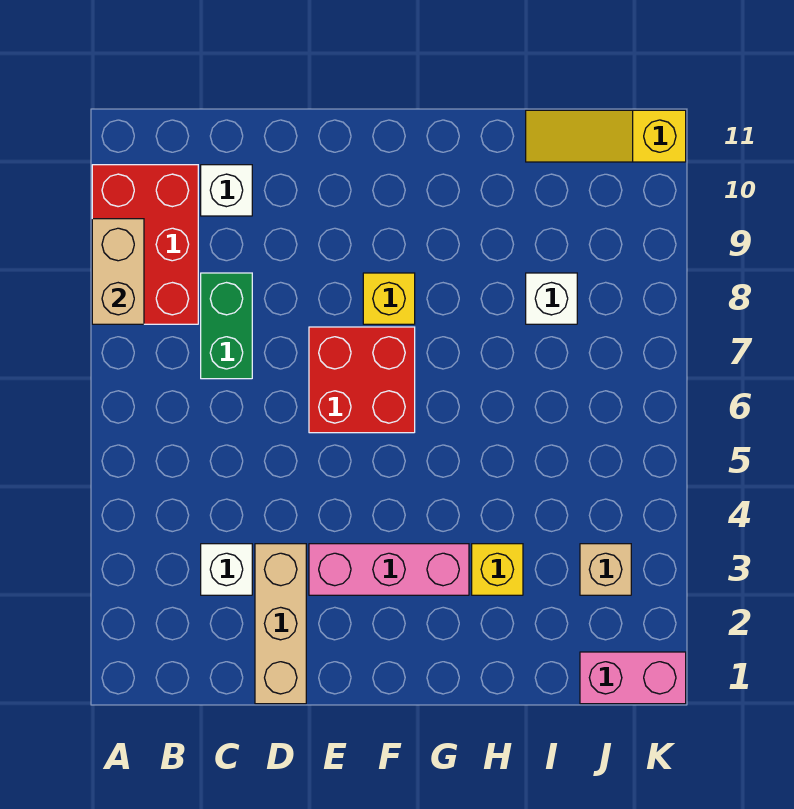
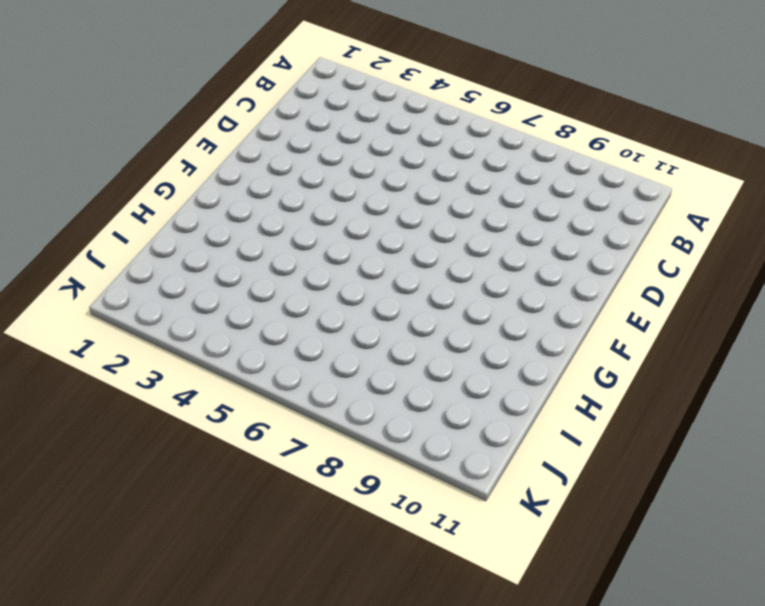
none -> red brick A8:B10 level 1
none -> white brick C3 level 1
none -> green brick C7:C8 level 1

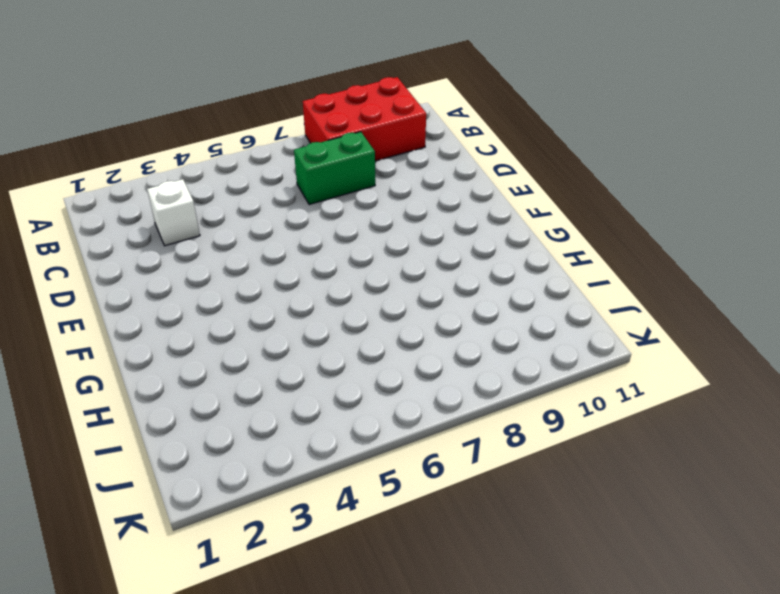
none -> white brick C10 level 1
none -> tan brick D1:D3 level 1
none -> pink brick E3:G3 level 1

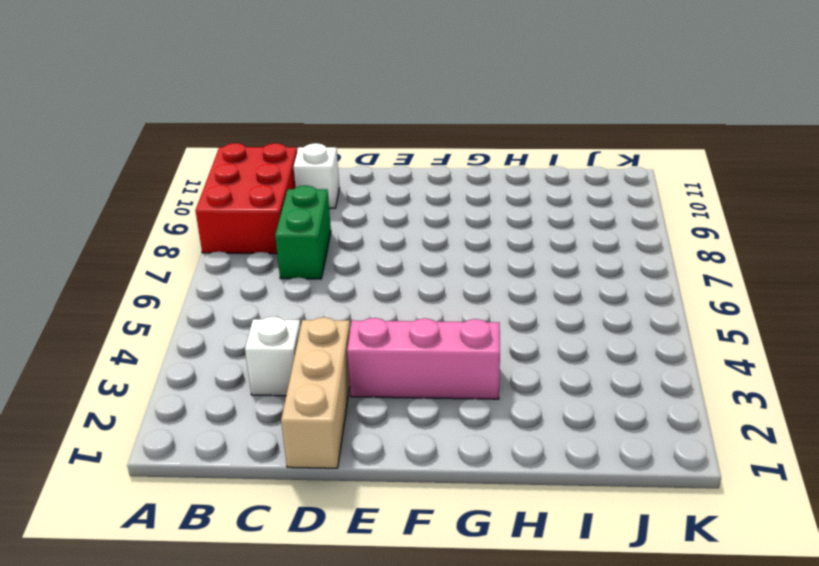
none -> red brick E6:F7 level 1
none -> yellow brick F8 level 1
none -> yellow brick H3 level 1

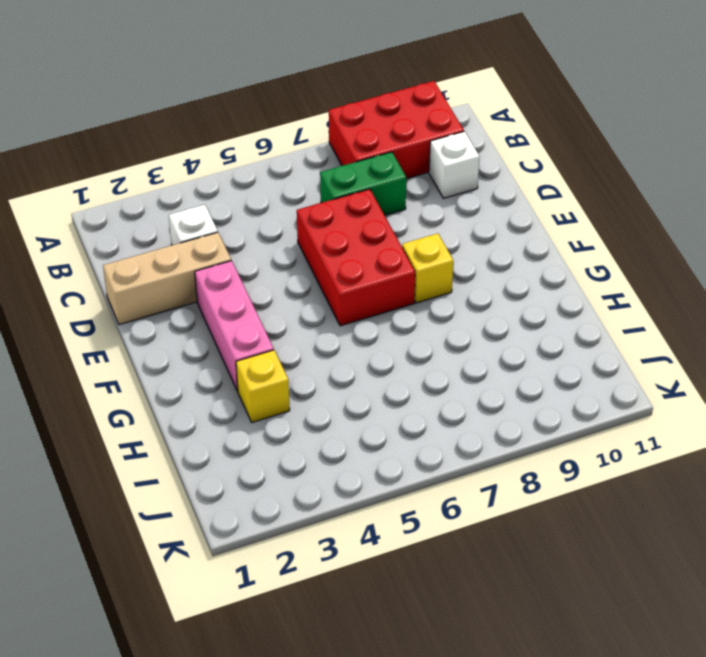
red brick D6:F7 level 1 -> red brick E6:F7 level 1
none -> white brick I8 level 1
none -> yellow slope I11:K11 level 1 top K
none -> pink brick J1:K1 level 1

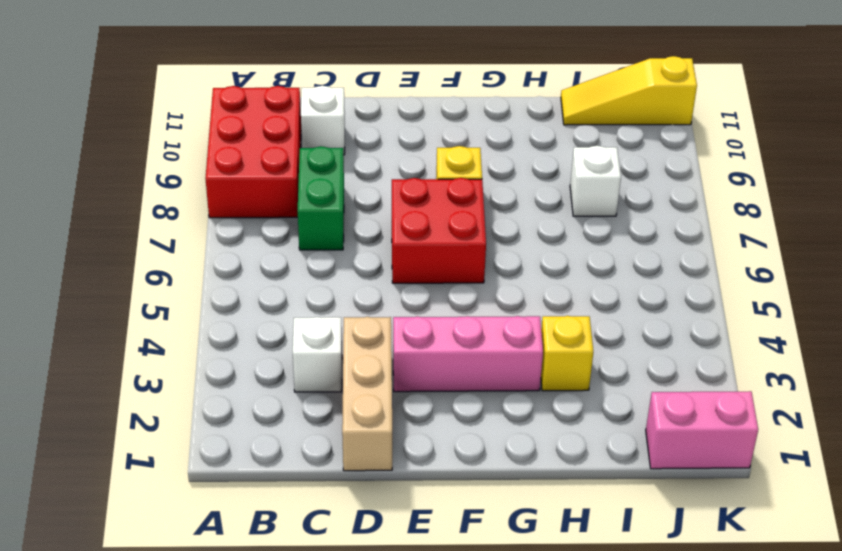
none -> tan brick J3 level 1
none -> tan brick A8:A9 level 2

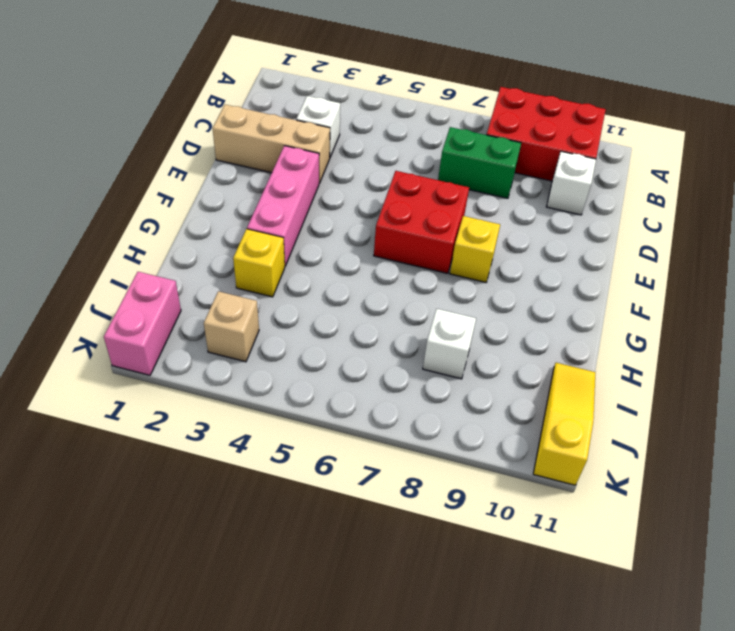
none -> tan brick A8:A9 level 2

